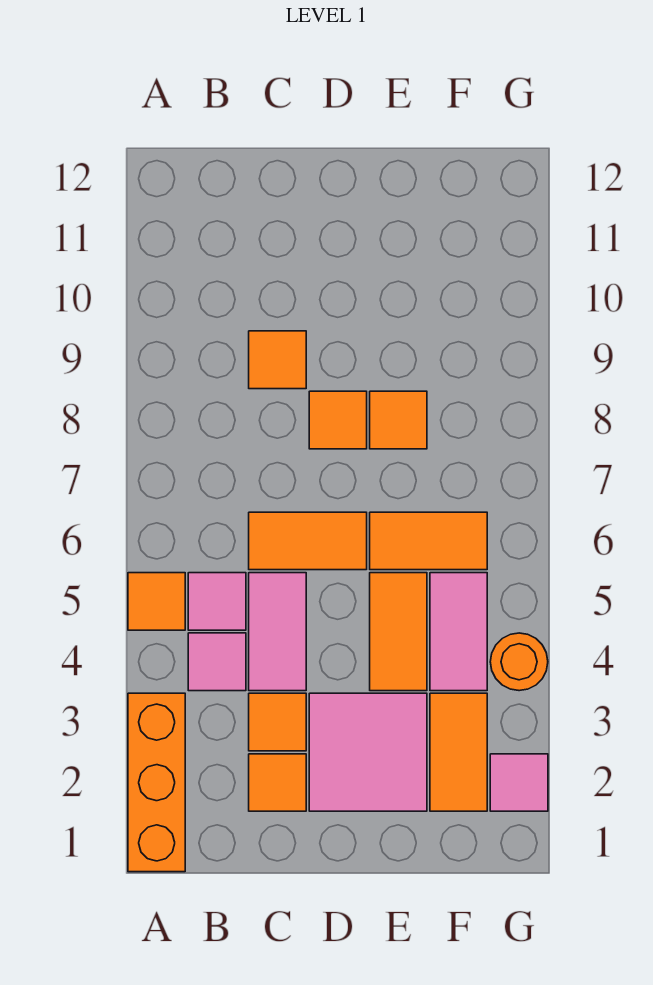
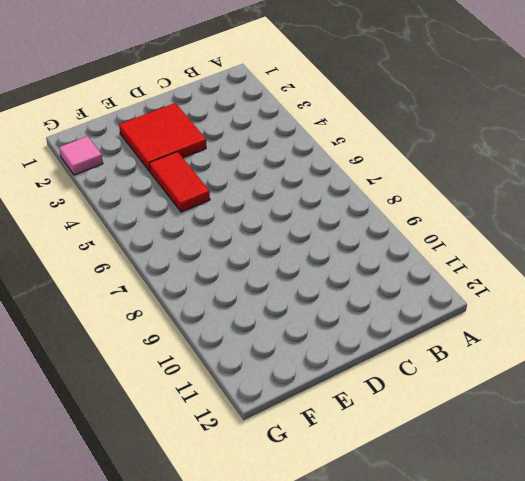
red tile D2:E3 level 1 -> pink tile D2:E3 level 1
red tile E4:E5 level 1 -> orange tile E4:E5 level 1
none -> orange brick A1:A3 level 1
none -> orange tile A5 level 1
none -> pink tile B4 level 1

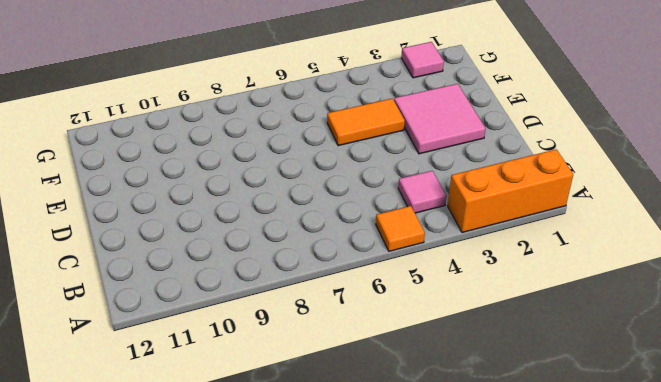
none -> pink tile B5 level 1
none -> orange tile C2 level 1
none -> orange tile C3 level 1

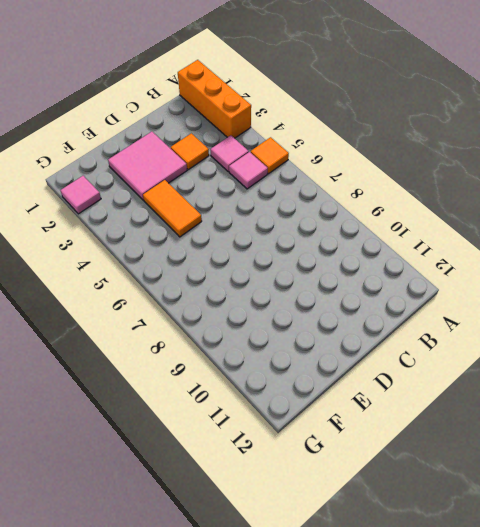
none -> orange tile C2 level 1
none -> pink tile C4:C5 level 1
none -> orange tile C6:D6 level 1

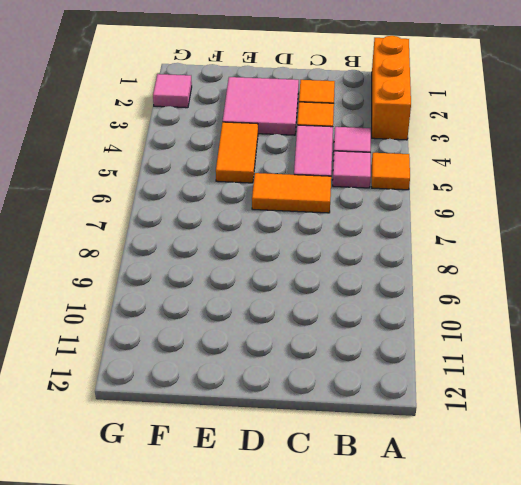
none -> orange tile C9 level 1
none -> orange tile D8 level 1
none -> orange tile E6:F6 level 1

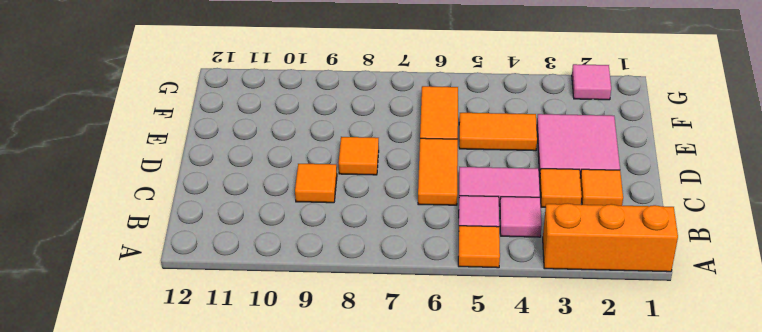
none -> orange tile E8 level 1
none -> orange tile F2:F3 level 1
none -> pink tile F4:F5 level 1

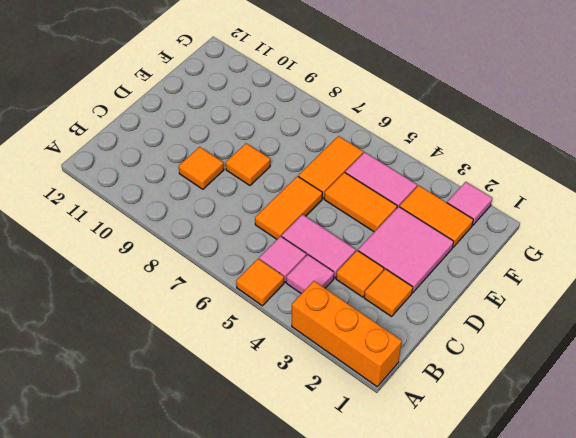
none -> orange tile E8 level 1
none -> orange round brick G4 level 1

